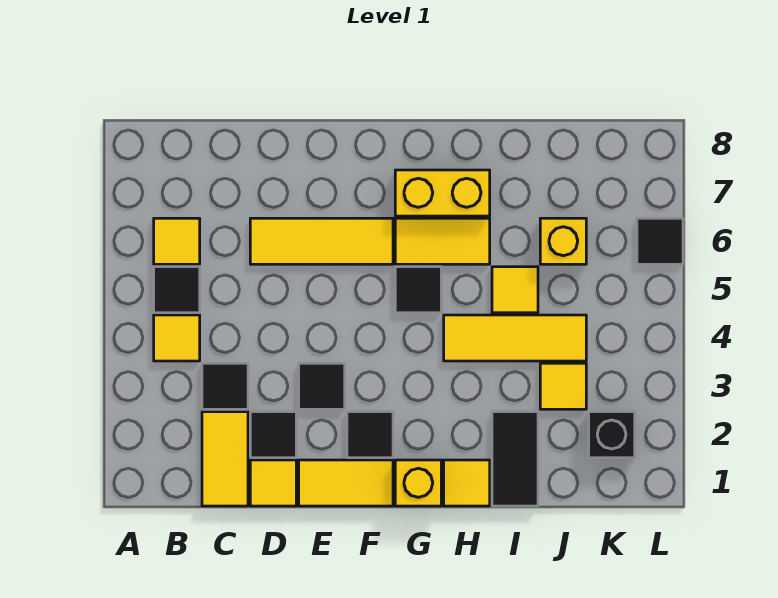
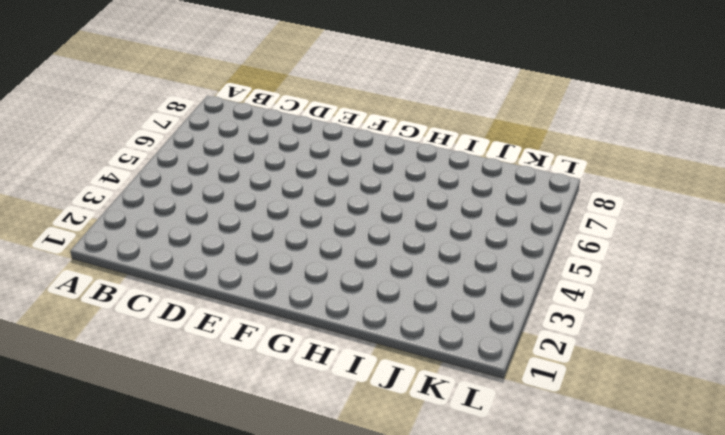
none -> yellow tile B4 level 1
none -> black tile B5 level 1
none -> yellow tile B6 level 1

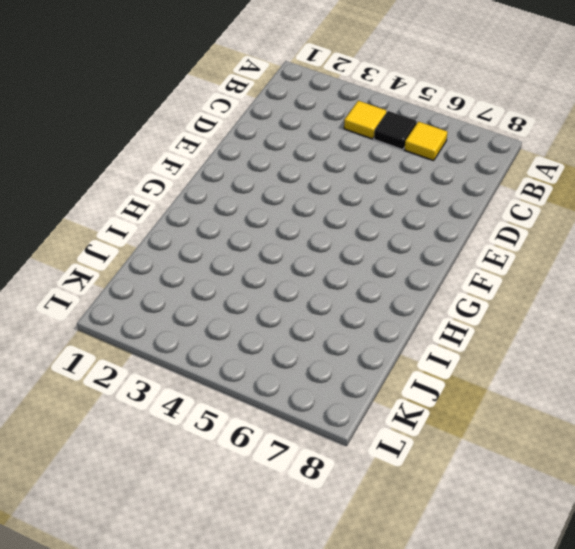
none -> yellow tile C1:C2 level 1
none -> black tile C3 level 1
none -> yellow tile D1 level 1

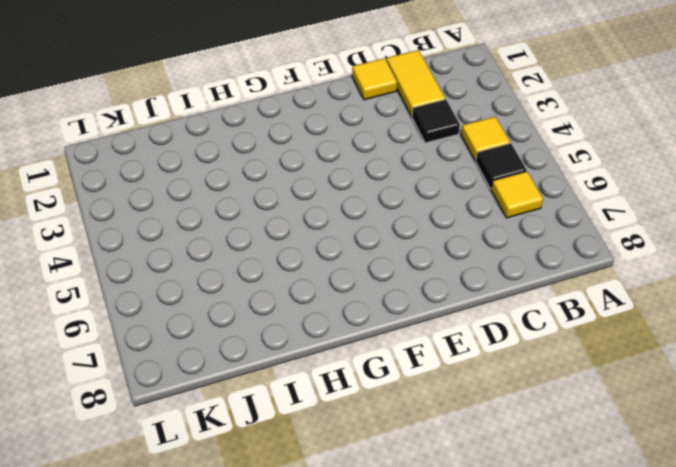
none -> black tile D2 level 1
none -> yellow tile D6:F6 level 1
none -> yellow tile E1:F1 level 1

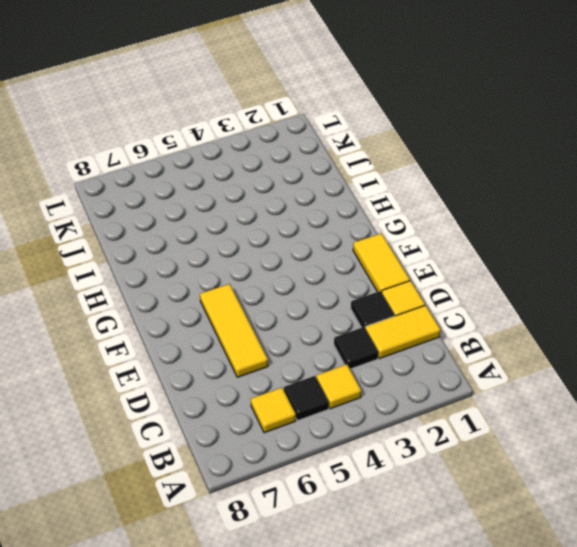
none -> black tile E3 level 1
none -> black tile F2 level 1
none -> yellow brick G1 level 1

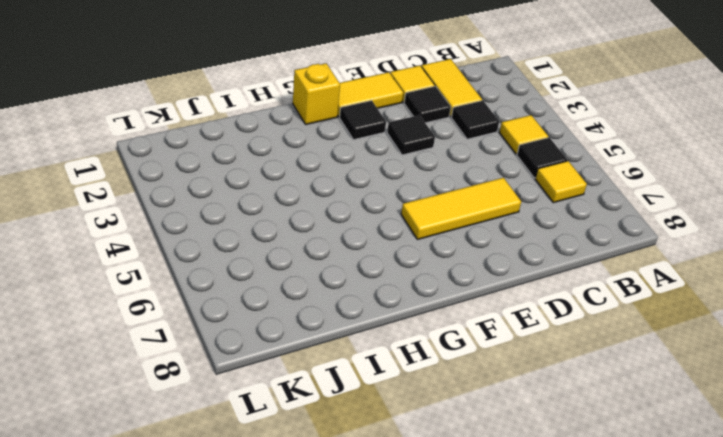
none -> black tile G5 level 1
none -> yellow tile G6:H6 level 1
none -> yellow brick G7:H7 level 1

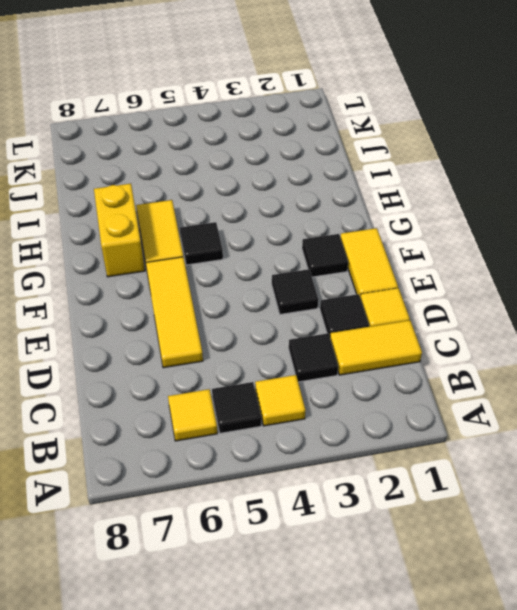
none -> yellow brick G1 level 1
none -> yellow tile H1 level 1
none -> yellow tile H4:J4 level 1

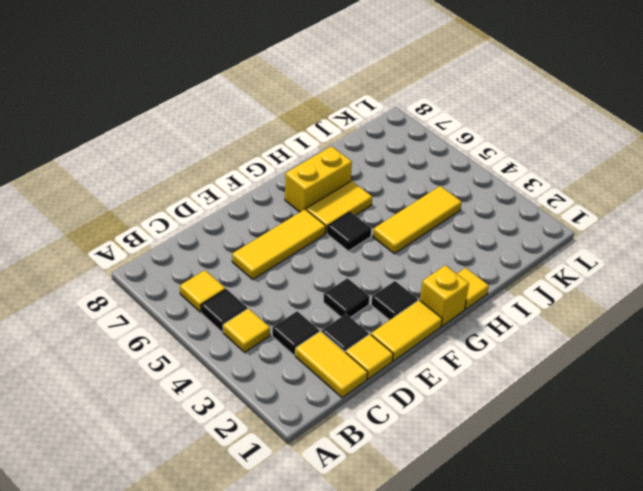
none -> black tile I1:I2 level 1
none -> yellow tile I5 level 1
none -> yellow tile J3 level 1

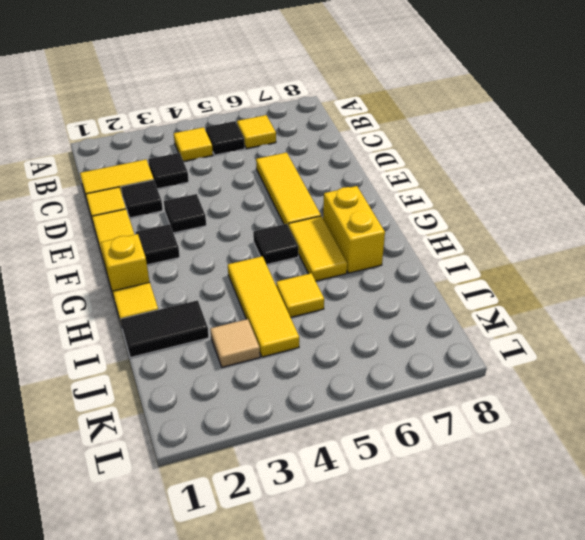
tan tile J3 level 1 -> yellow tile J3 level 1
none -> yellow brick J6 level 1
none -> black brick K2 level 1
none -> black tile L6 level 1

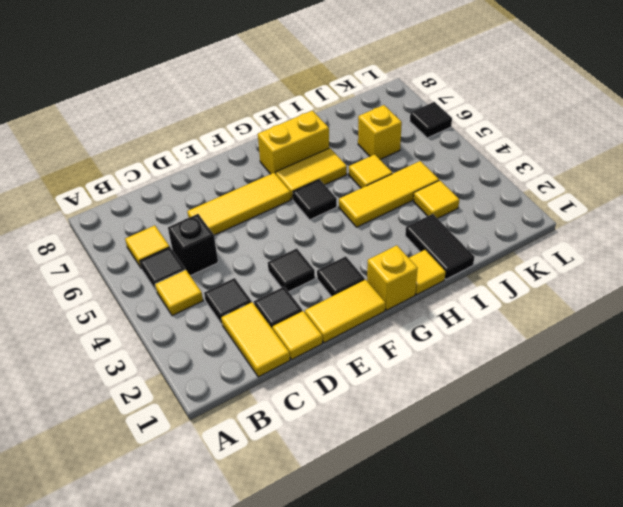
black brick C5 level 1 -> black brick K2 level 1

